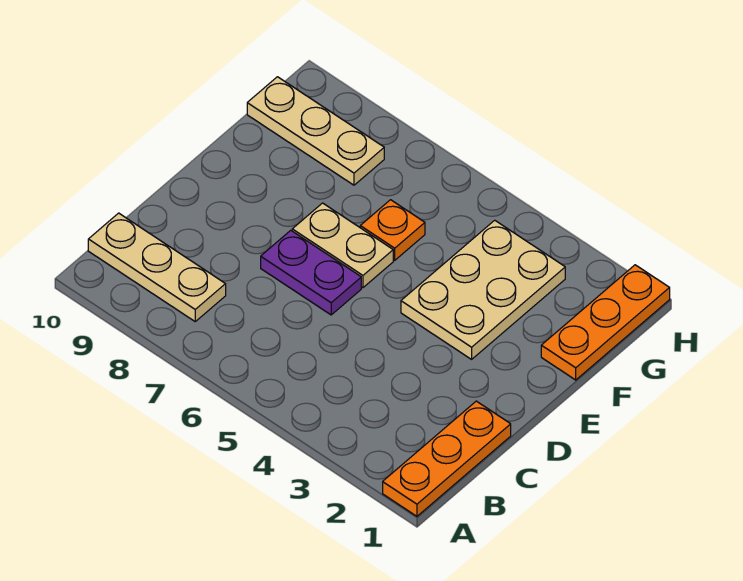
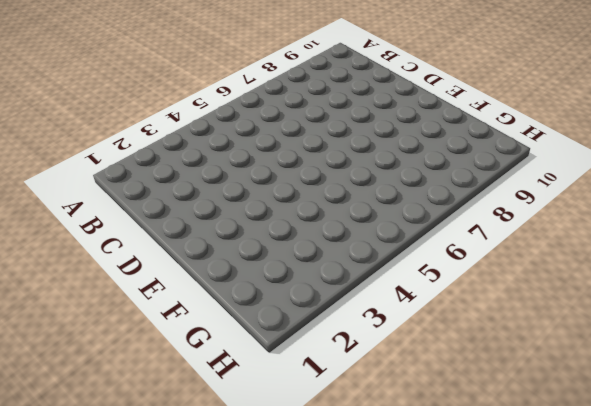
none -> orange plate A1:C1 level 1
none -> tan plate B8:B10 level 1

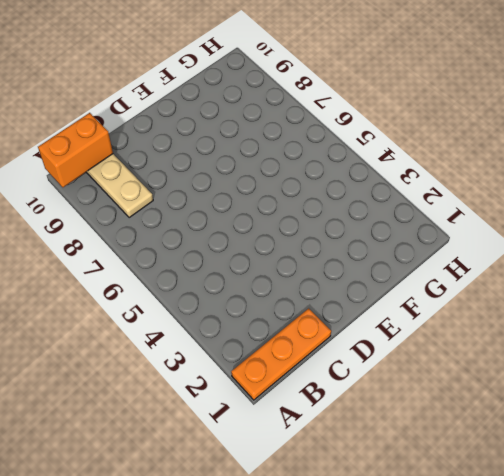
orange brick A10:B10 level 2 -> none
none -> purple plate D6:D7 level 1
none -> tan plate E3:G4 level 1

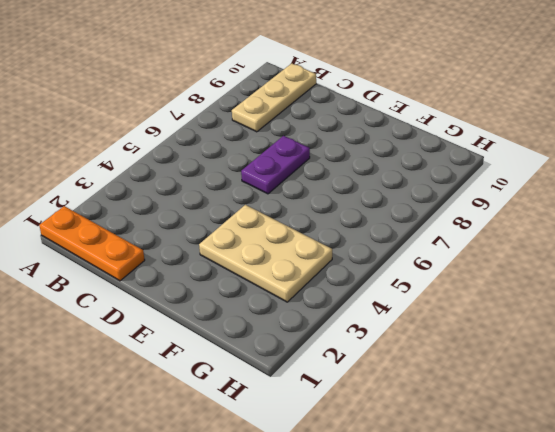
none -> tan plate E6:E7 level 1
none -> orange plate F1:H1 level 1

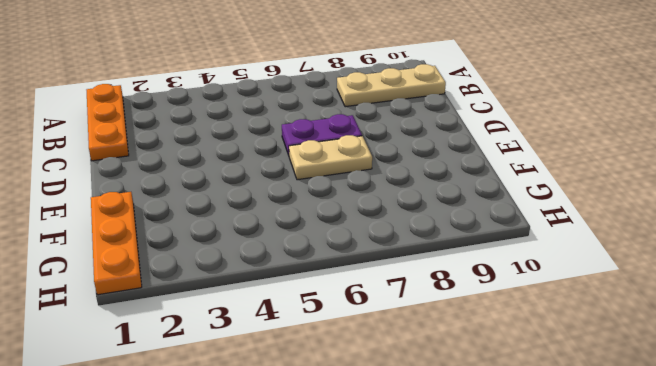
none -> tan plate E3:G4 level 1
none -> orange plate F6 level 1

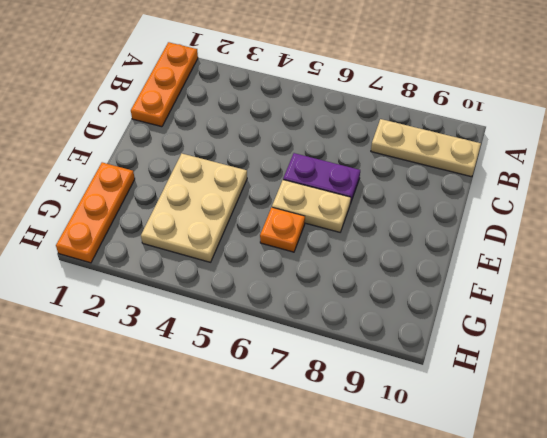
none -> tan plate G8:G10 level 1

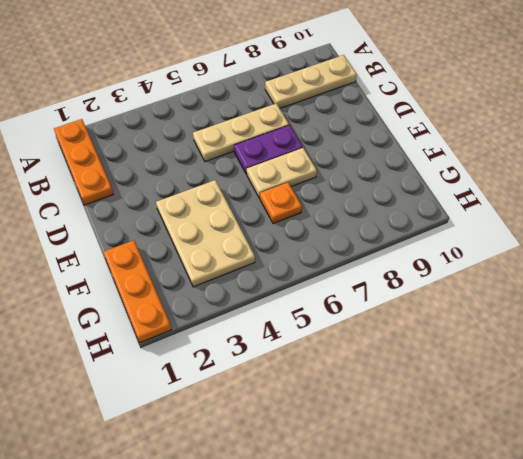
tan plate C5:C7 level 1 -> tan plate G8:G10 level 1

